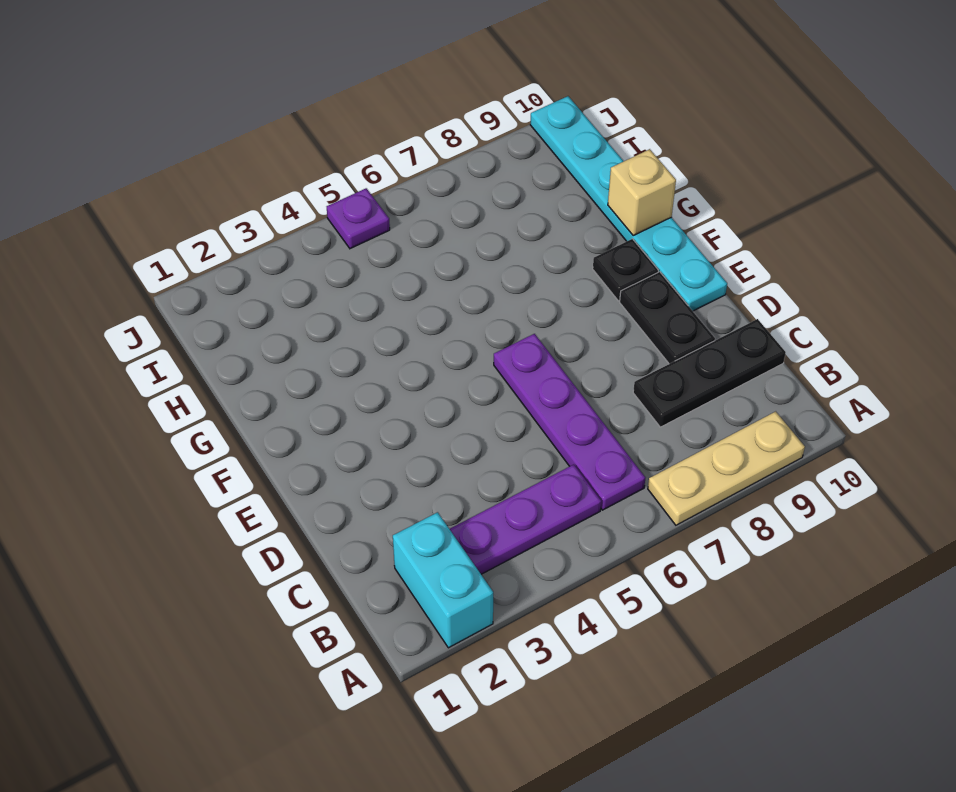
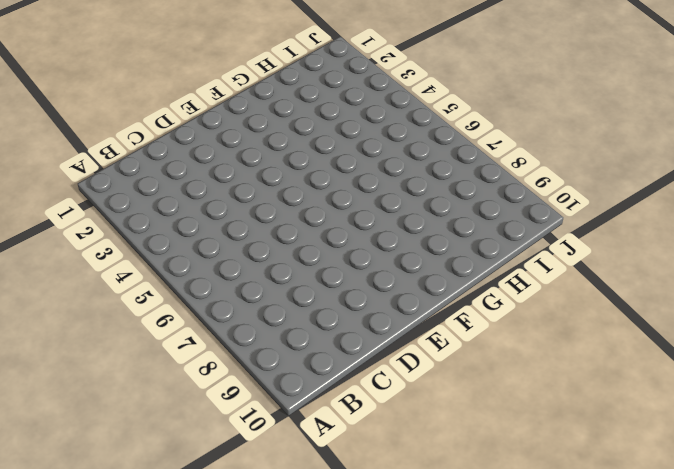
none -> cyan brick A2:B2 level 1
none -> tan plate A7:A9 level 1

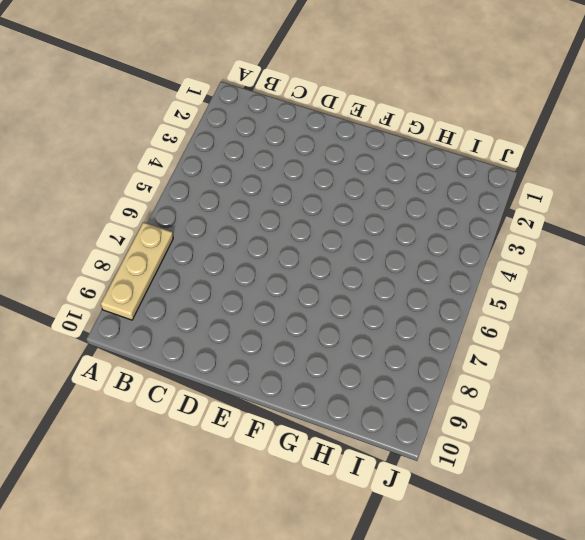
none -> cyan brick A2:B2 level 1
none -> purple plate B3:B5 level 1

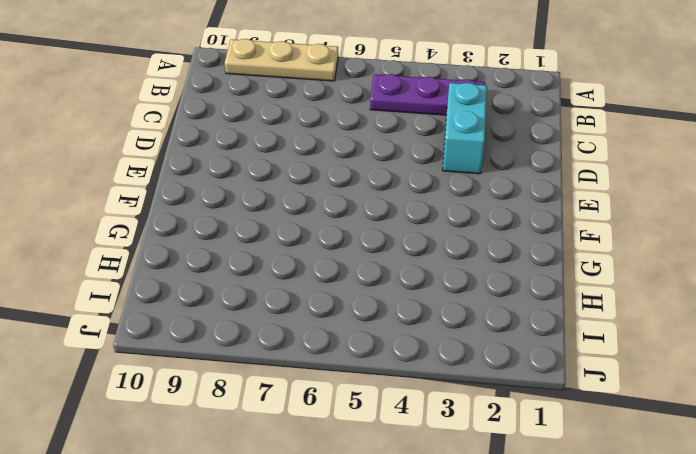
cyan brick C3:D3 level 1 -> cyan brick A2:B2 level 1
none -> purple plate B6:E6 level 1
none -> black plate C8:C10 level 1

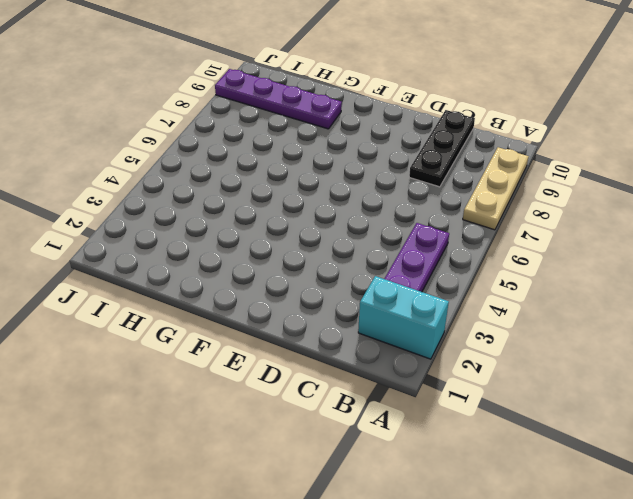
purple plate G9:J9 level 1 -> purple plate B6:E6 level 1
none -> black plate D9:E9 level 1
none -> cyan plate E10:J10 level 1

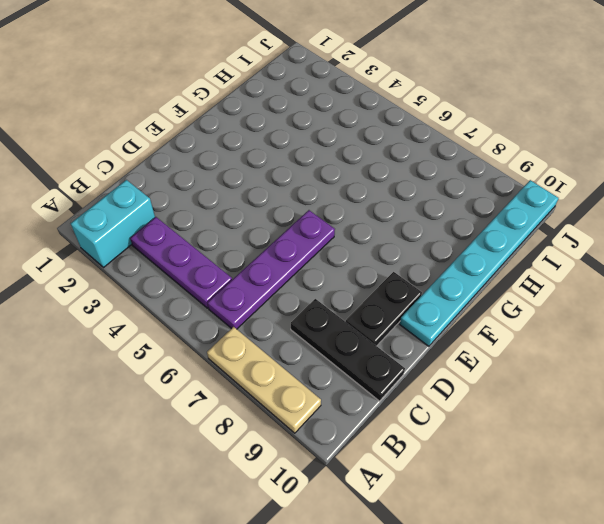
none -> black plate F9 level 1
none -> purple plate J5 level 1

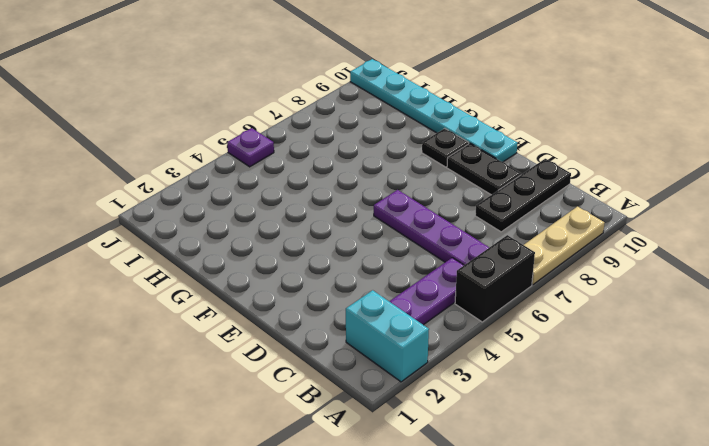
black brick A5:A6 level 1 -> none
none -> tan brick G10 level 2

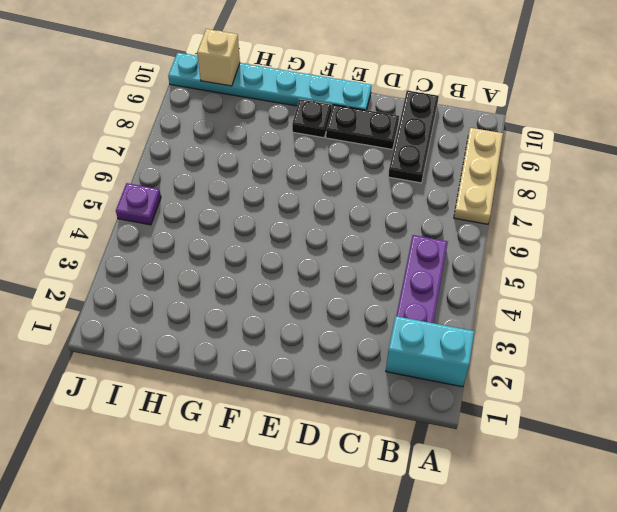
tan brick I10 level 2 -> tan brick G10 level 2
none -> purple plate B6:E6 level 1

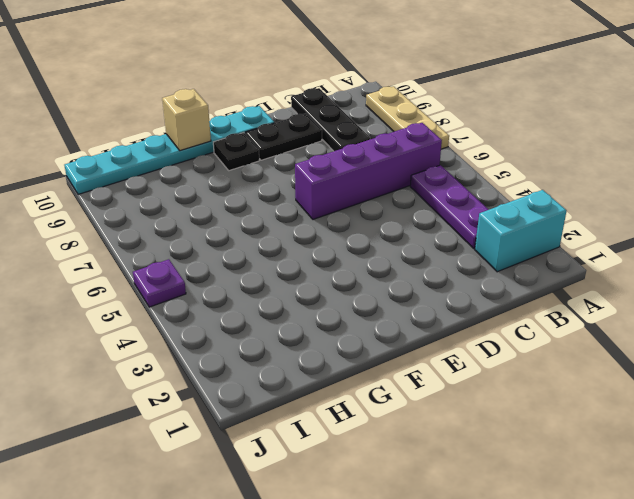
purple brick B6:E6 level 1 -> purple plate B6:E6 level 1

